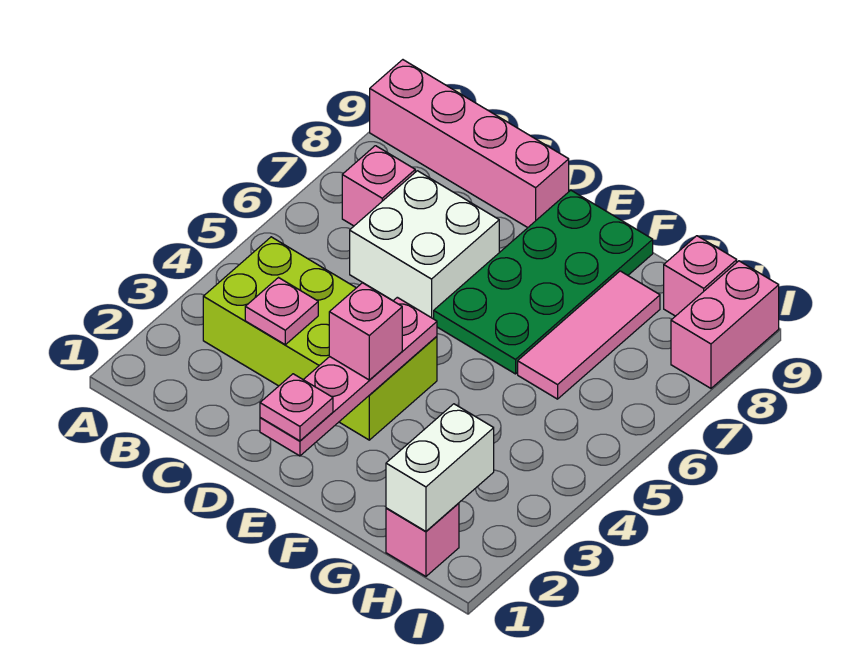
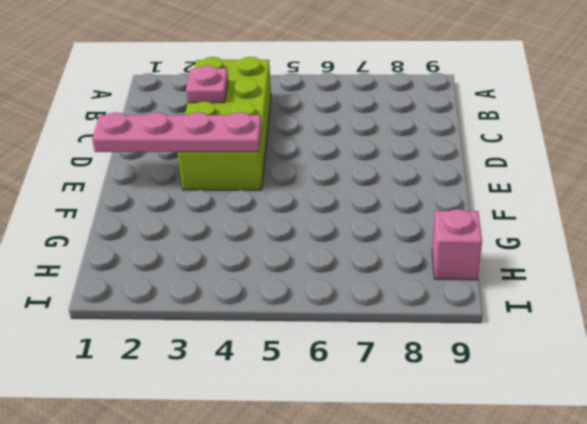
none -> pink brick A9:D9 level 1
none -> pink brick B7 level 1
none -> white brick C6:D7 level 1

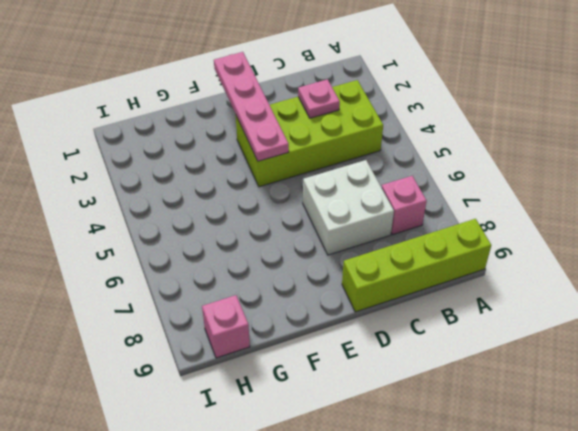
lime brick A9:D9 level 1 -> pink brick A9:D9 level 1
none -> green plate E6:F9 level 1
none -> pink tile G6:G8 level 1
none -> pink brick H1 level 1

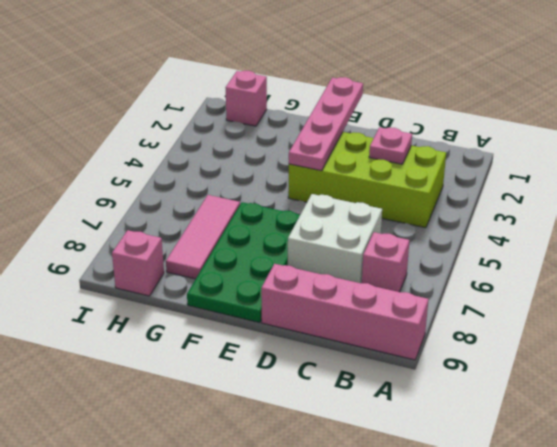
none -> pink brick I8:I9 level 1
none -> white brick H1:H2 level 2
none -> pink plate E1 level 3

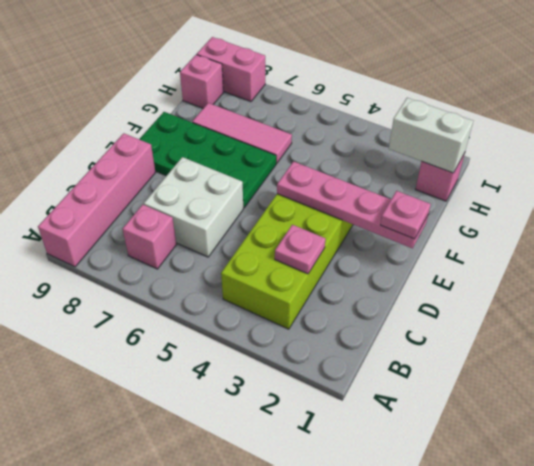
none -> pink brick E3 level 3

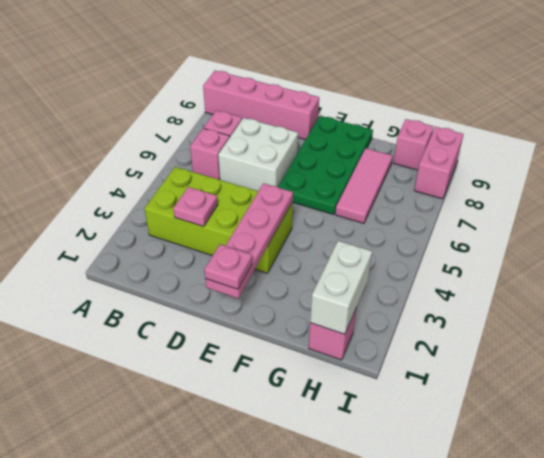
pink brick B6 level 1 -> pink brick E3 level 3

